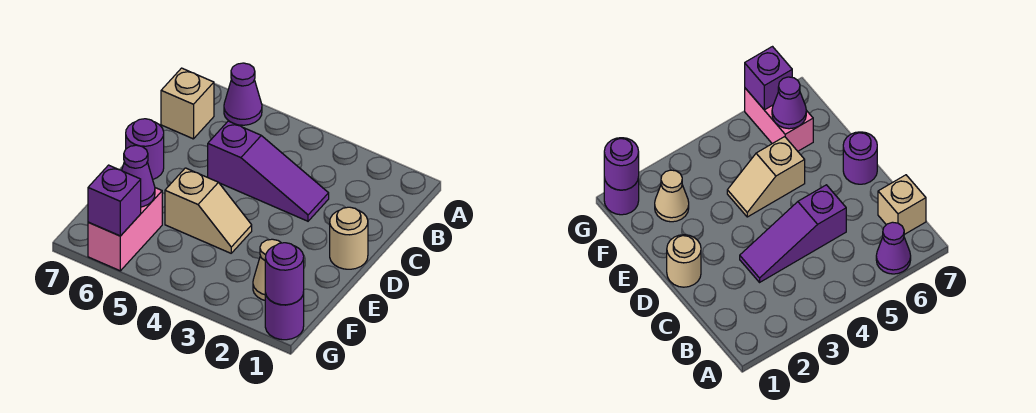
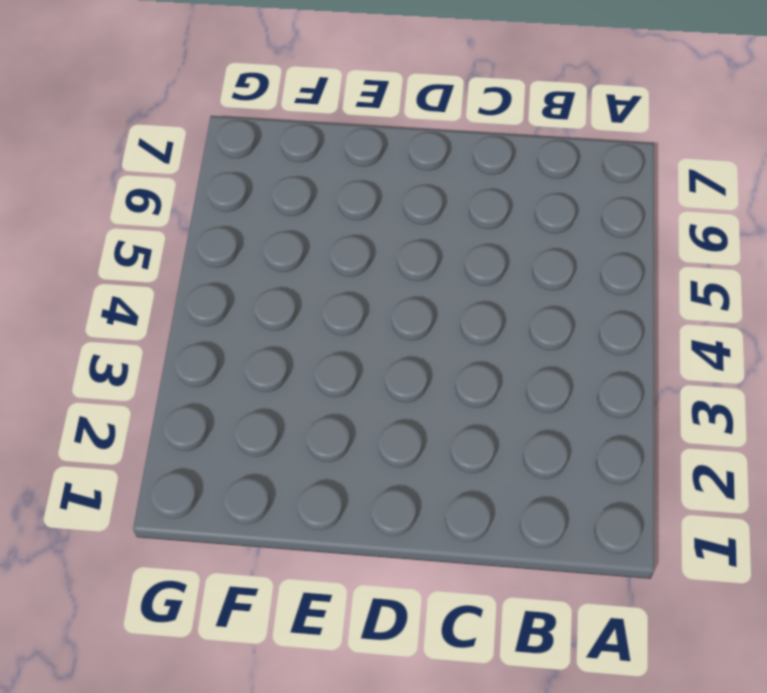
none -> purple cone A6 level 1
none -> tan brick B7 level 1
none -> purple slope C3:C5 level 1 top 5

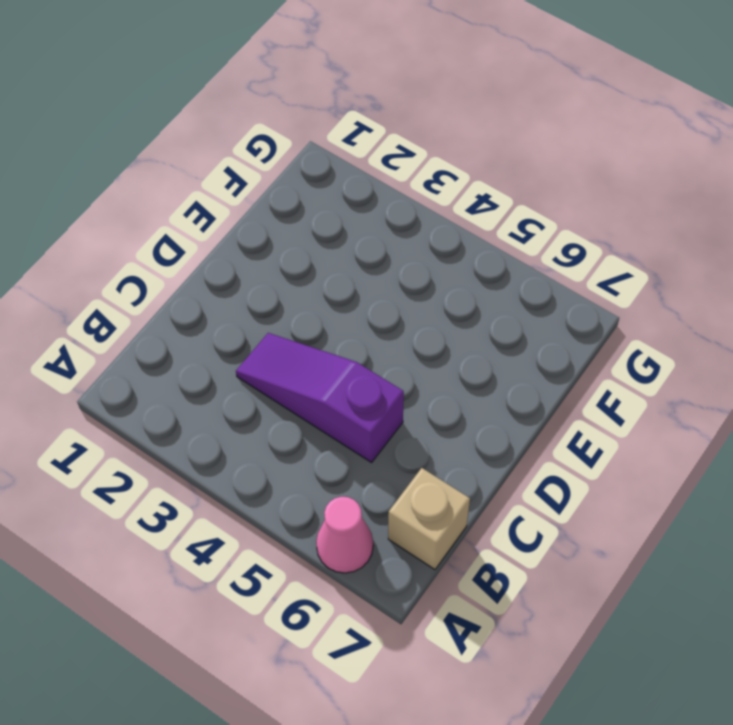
pink cone A6 level 1 -> purple cone A6 level 1
none -> tan round brick D1 level 1
none -> purple round brick D7 level 1
none -> tan slope E4:E5 level 1 top 5

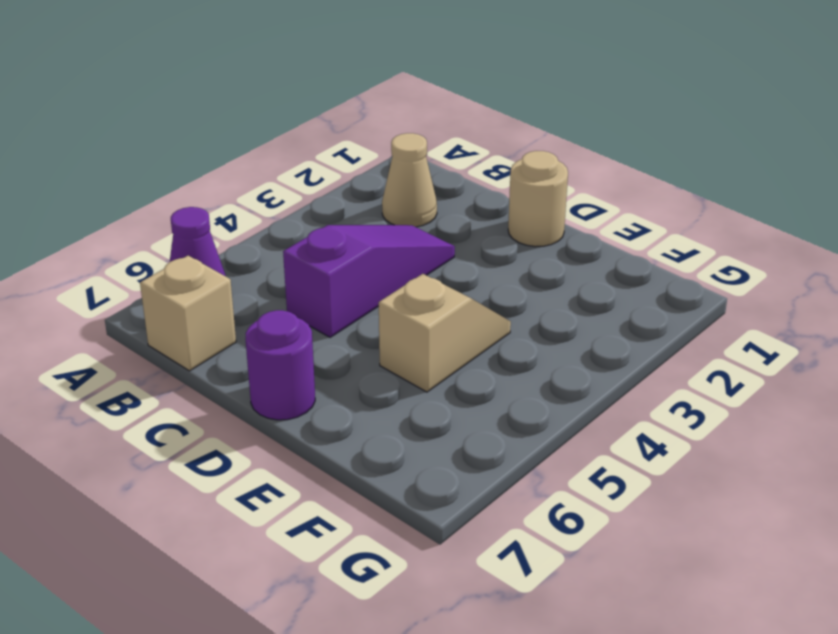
tan cone B2 level 1 -> tan cone F2 level 1
none -> pink brick F6:G6 level 1
none -> purple round brick G1 level 1
none -> purple cone F6 level 2

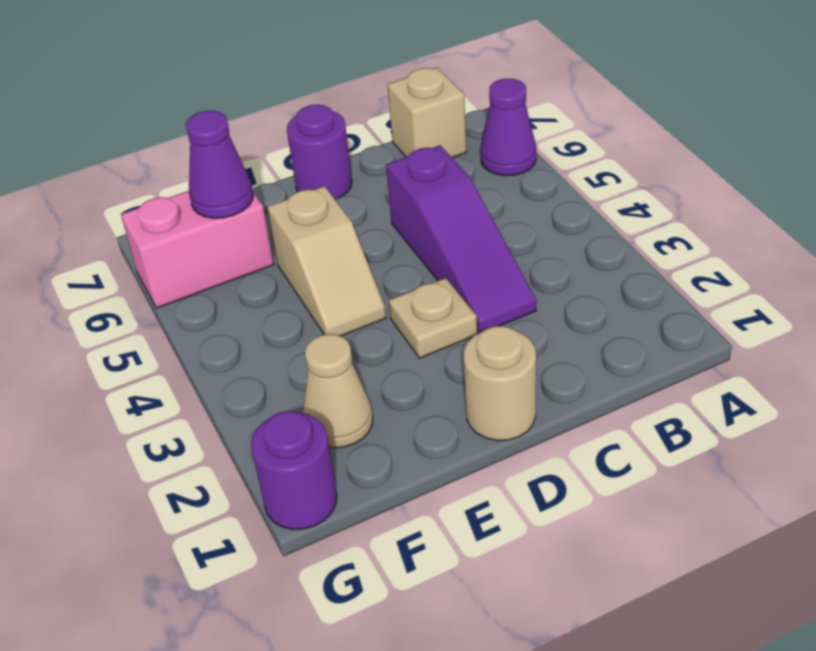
tan plate D3 level 1 -> none
none -> purple round brick G1 level 2
none -> purple brick G6 level 2

